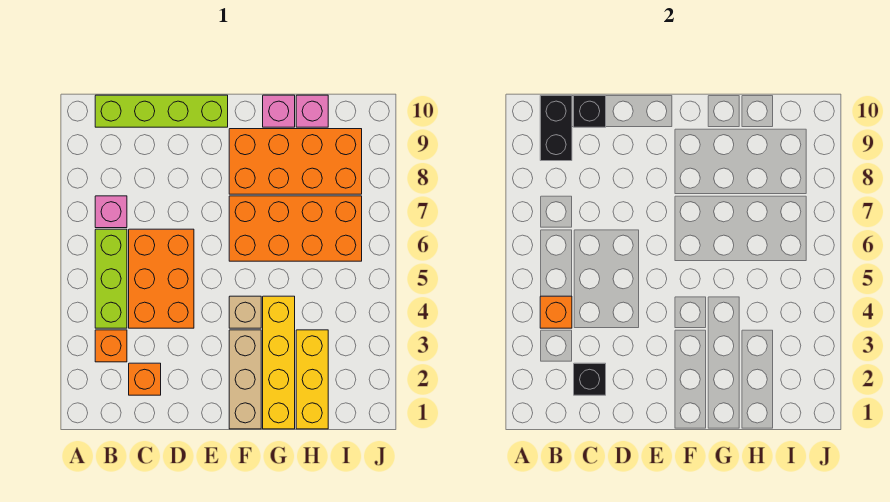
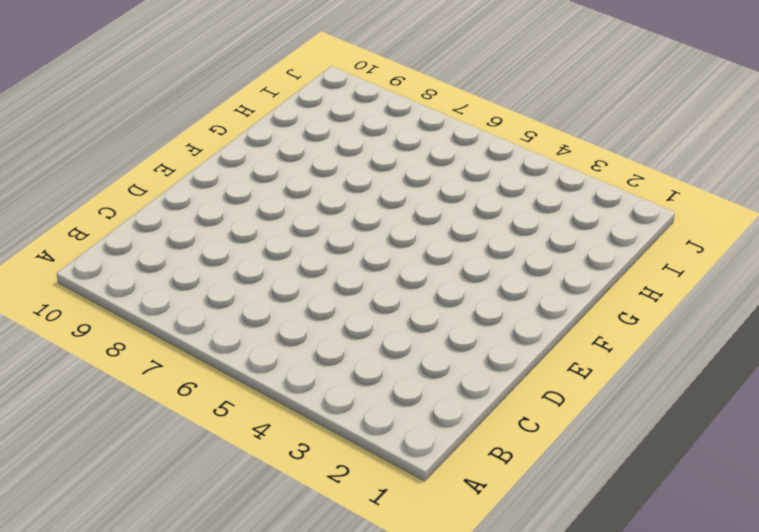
none -> orange brick B3 level 1
none -> lime brick B4:B6 level 1
none -> pink brick B7 level 1

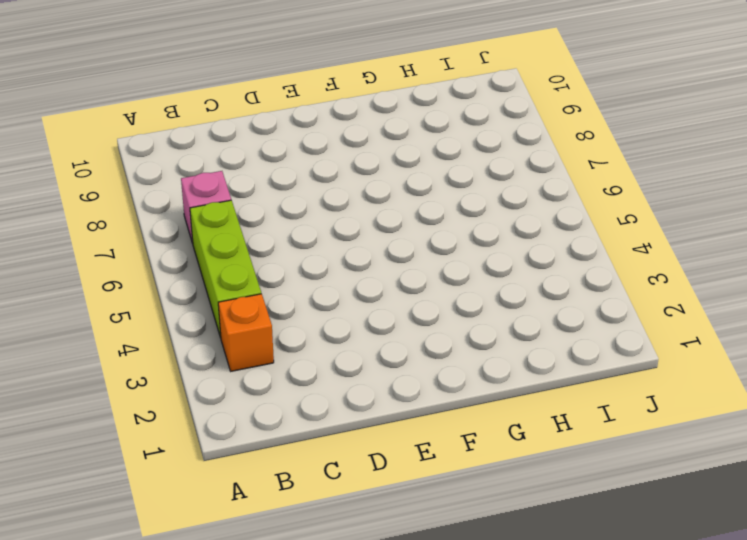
none -> lime brick B10:E10 level 1
none -> orange brick C2 level 1
none -> orange brick C4:D6 level 1

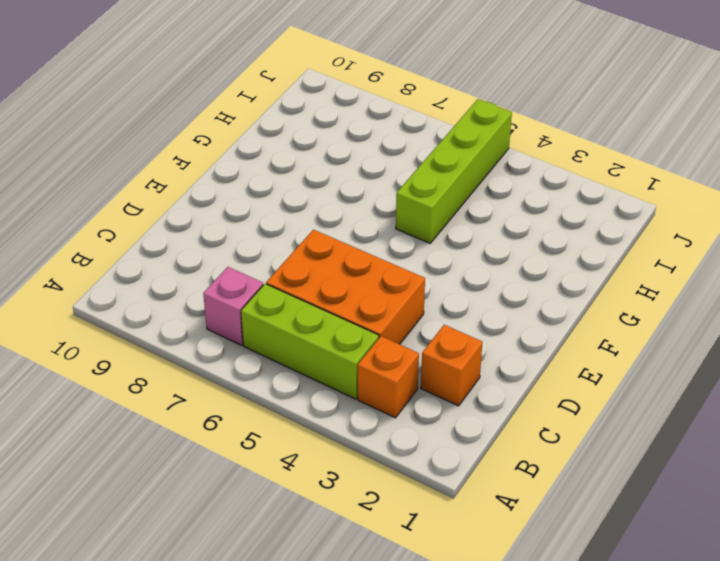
lime brick G5:J5 level 1 -> lime brick B10:E10 level 1
none -> tan brick F1:F3 level 1
none -> tan brick F4 level 1
none -> orange brick F6:I7 level 1

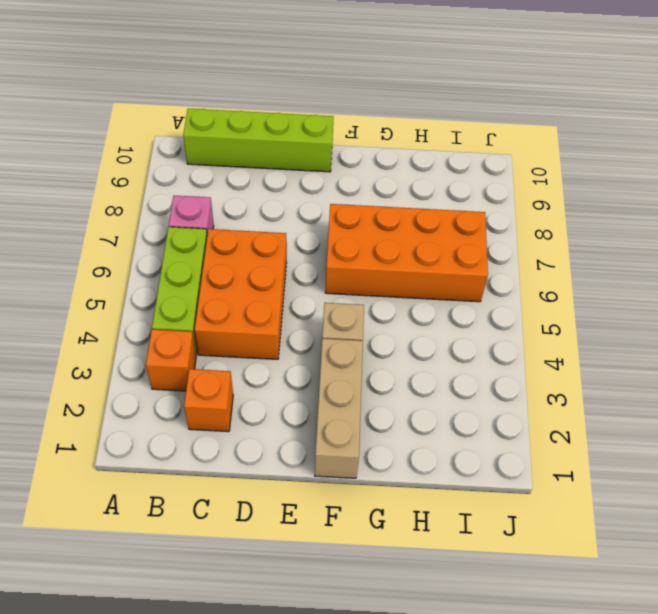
none -> orange brick F8:I9 level 1
none -> yellow brick G1:G4 level 1
none -> pink brick G10 level 1

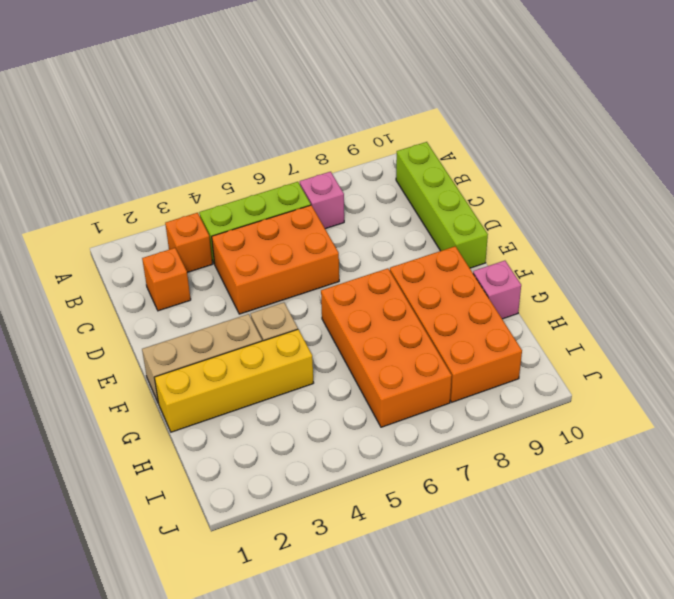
none -> yellow brick H1:H3 level 1
none -> pink brick H10 level 1
none -> orange brick B4 level 2

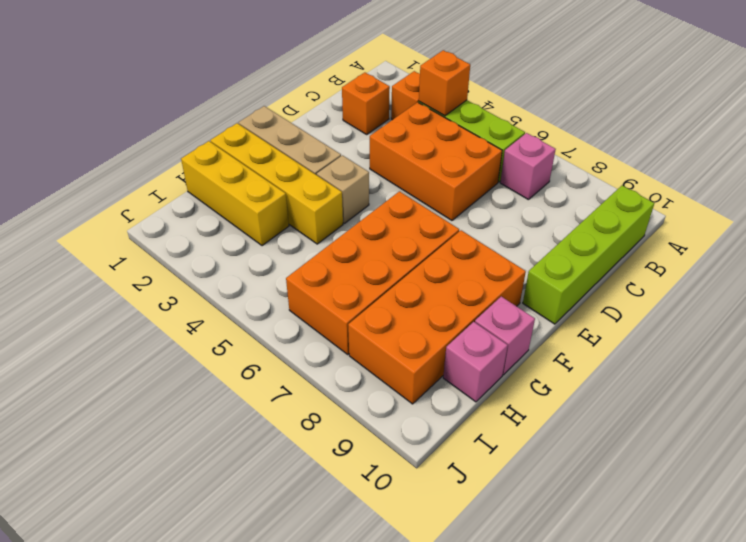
none -> black brick B9:B10 level 2
none -> black brick C2 level 2
none -> black brick C10 level 2

